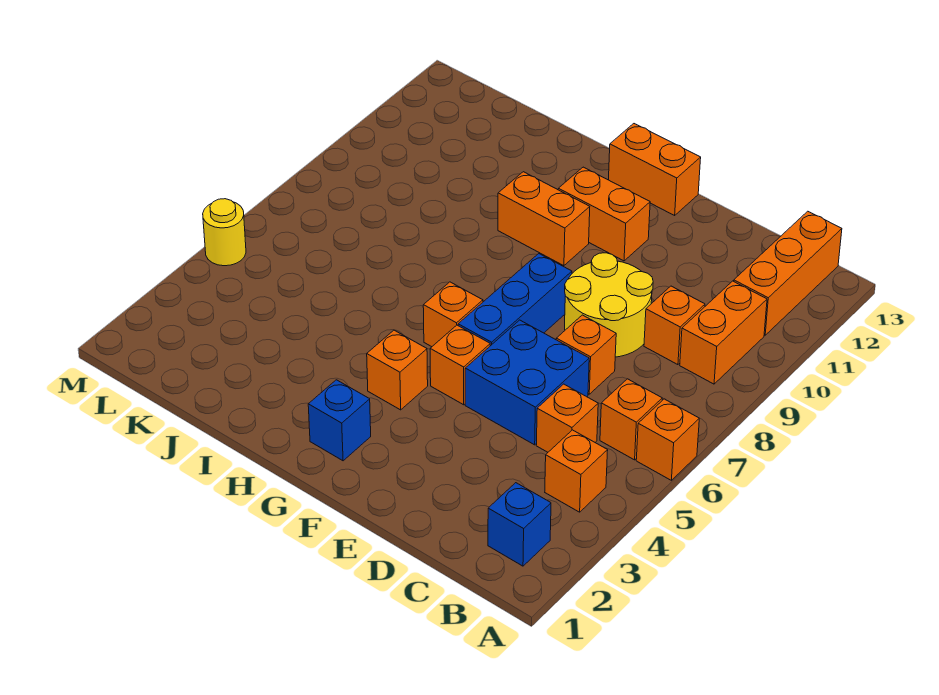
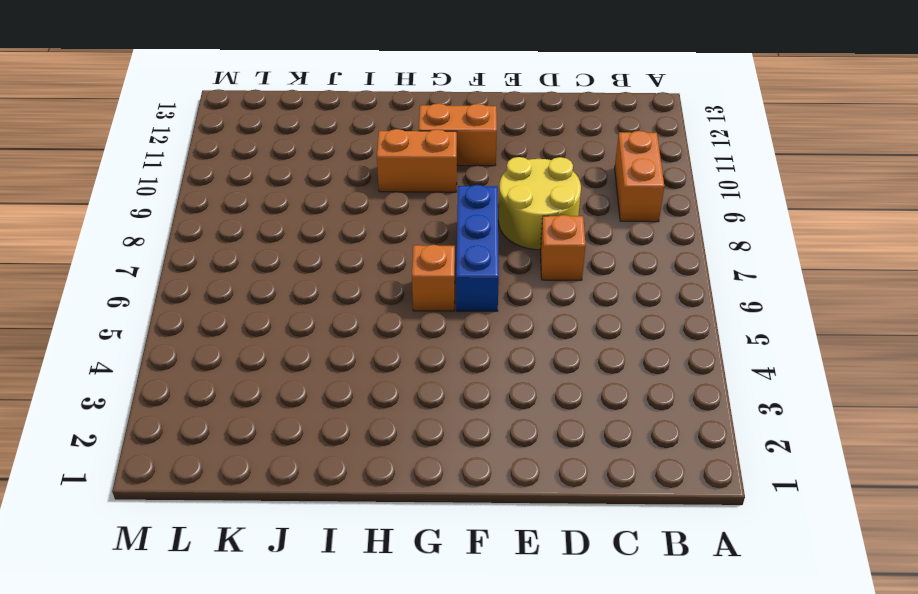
none -> orange brick A6 level 1
none -> blue brick B2 level 1
none -> orange brick B4 level 1

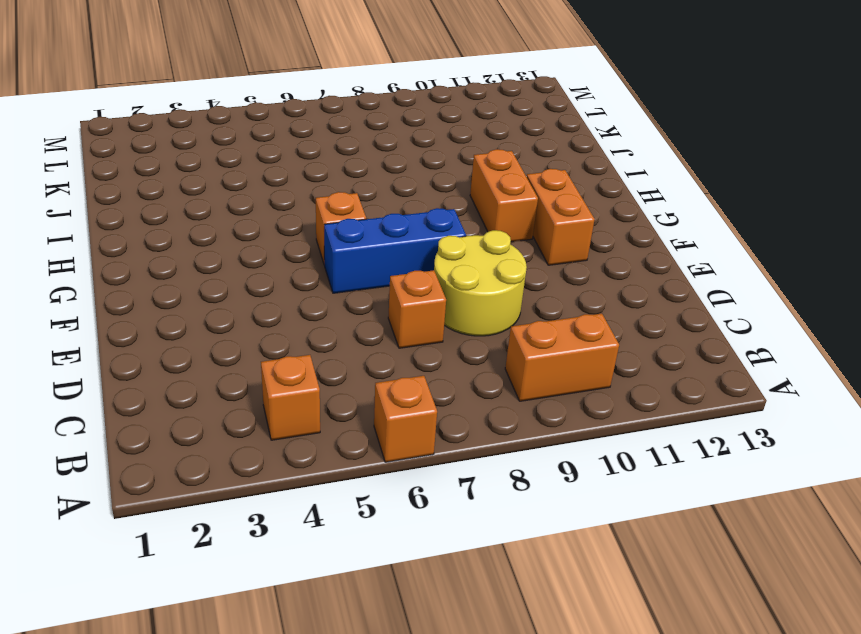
none -> blue brick B2 level 1
none -> orange brick B6 level 1
none -> orange brick B11:B13 level 1

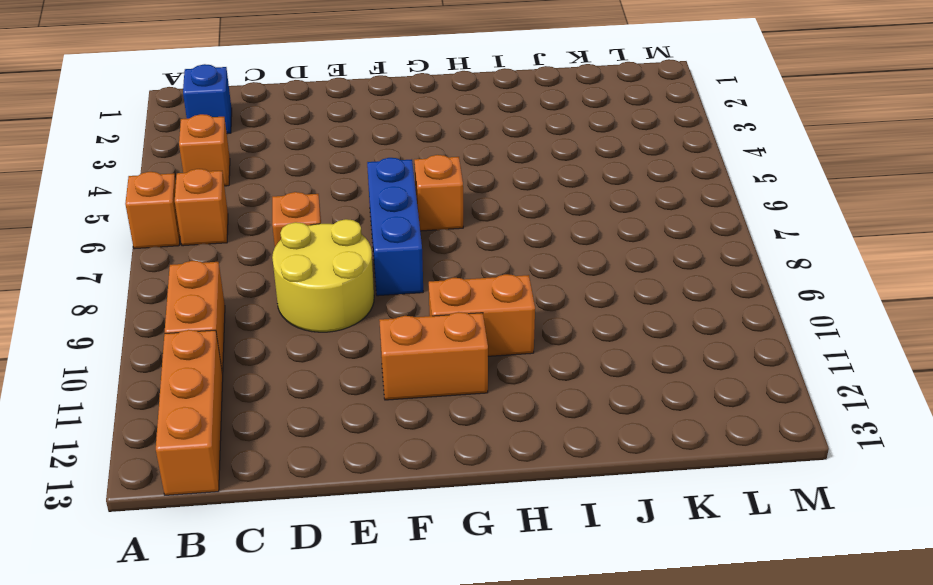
none -> orange brick C5 level 1
none -> orange brick C9 level 1
none -> blue brick D5:E6 level 1

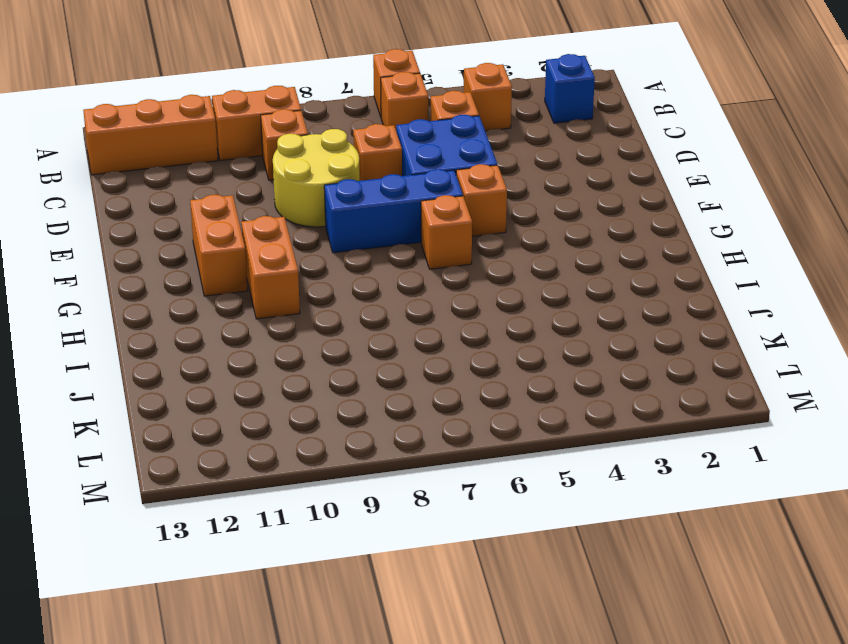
none -> orange brick F13:G13 level 1
none -> blue brick G2 level 1
none -> orange brick G4 level 1

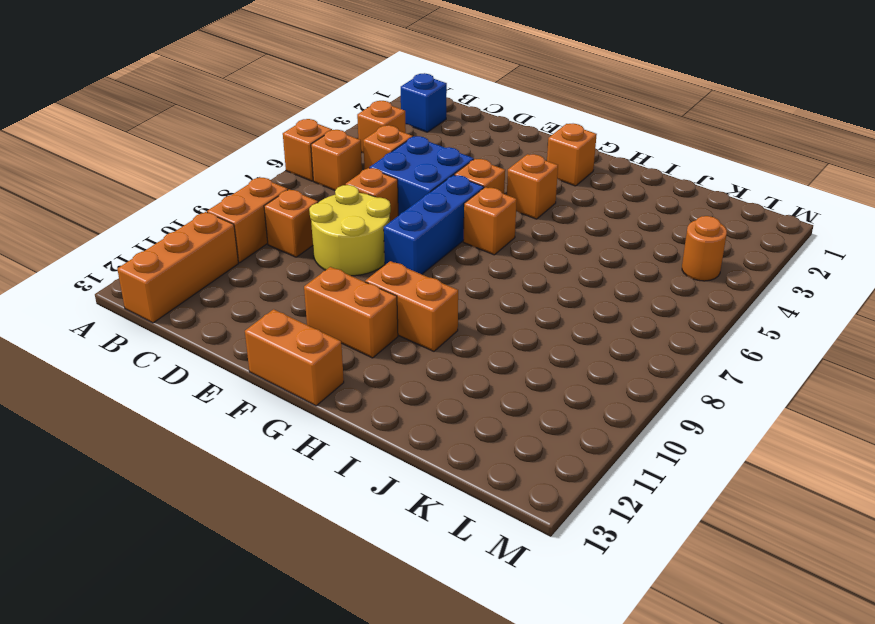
orange brick G2 level 1 -> blue brick G2 level 1
orange round brick L4 level 1 -> none
none -> yellow round brick M5 level 1

